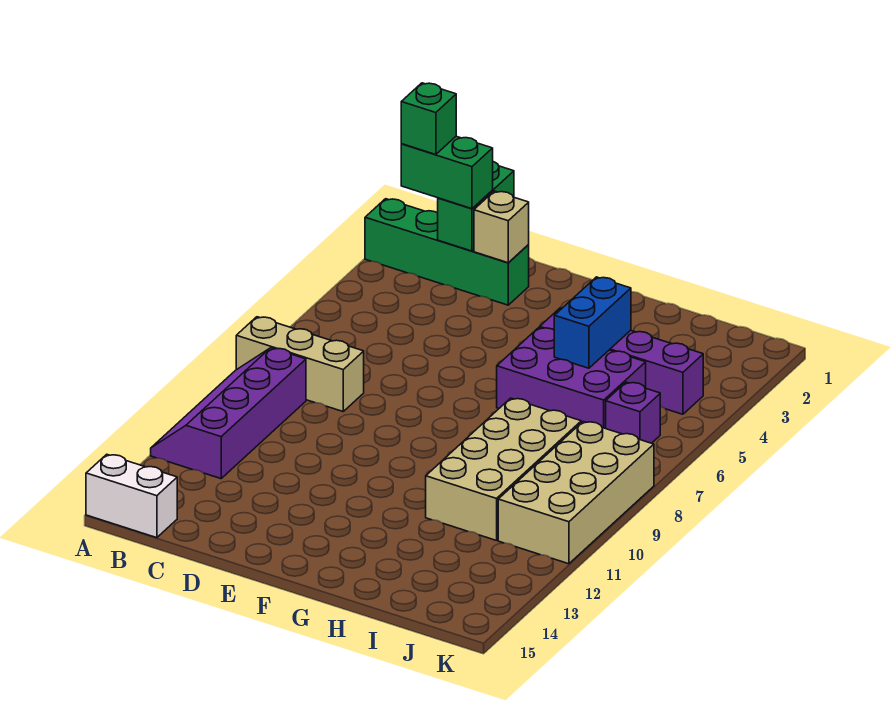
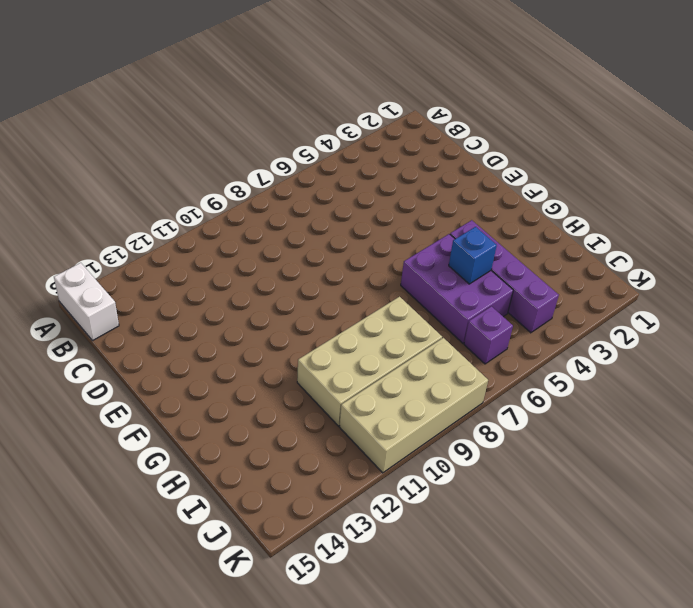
blue brick H5 level 2 -> blue brick H4:H5 level 2
none -> green brick A2:D2 level 1
none -> tan brick A8:C8 level 1
none -> purple slope A9:B12 level 1 top B

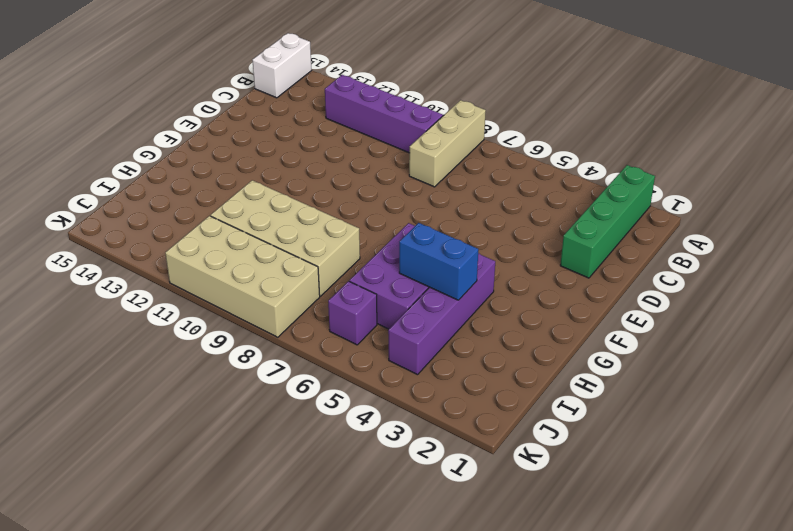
none -> green brick C1:C2 level 2
none -> tan brick D2 level 2
none -> green brick B2:C2 level 3

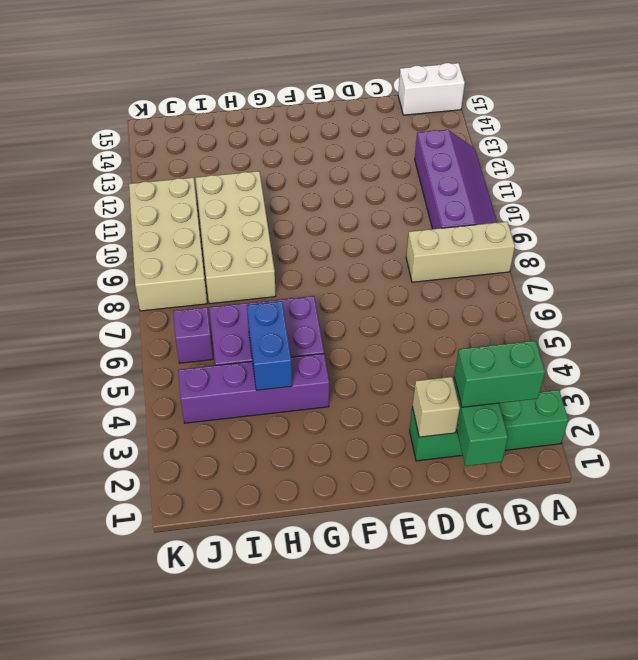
none -> green brick B2 level 4

